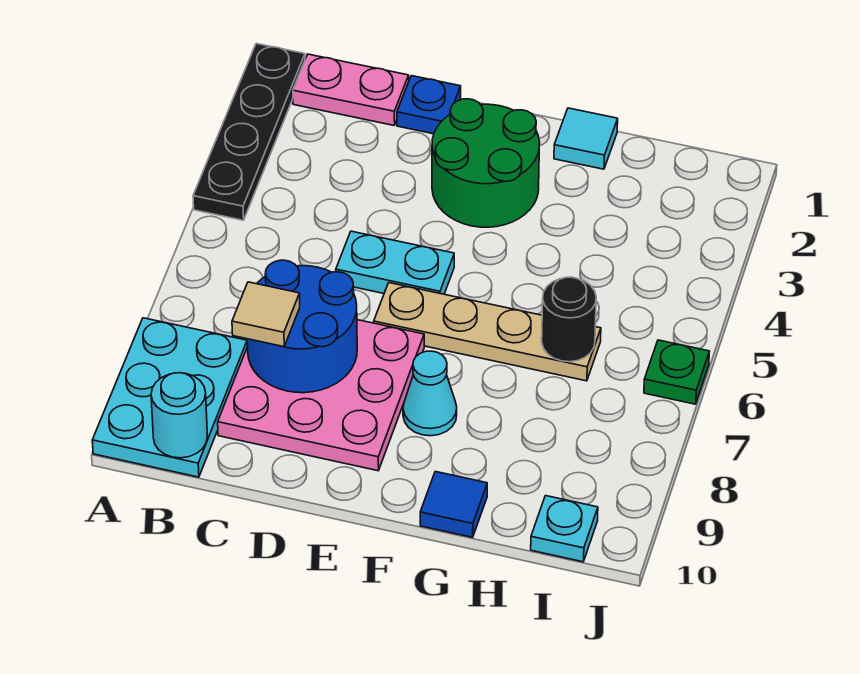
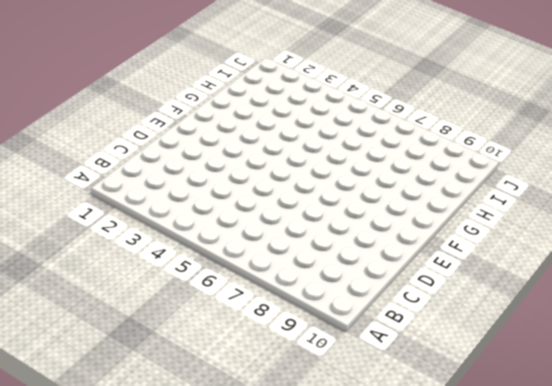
none -> black plate A1:A4 level 1
none -> cyan plate A8:B10 level 1
none -> pink plate B1:C1 level 1

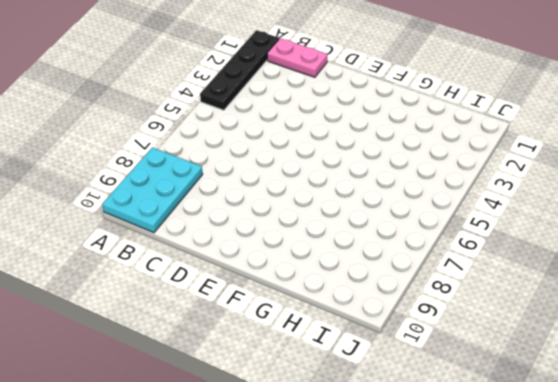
none -> pink plate C7:E9 level 1
none -> blue plate D1 level 1
none -> cyan plate D5:E5 level 1

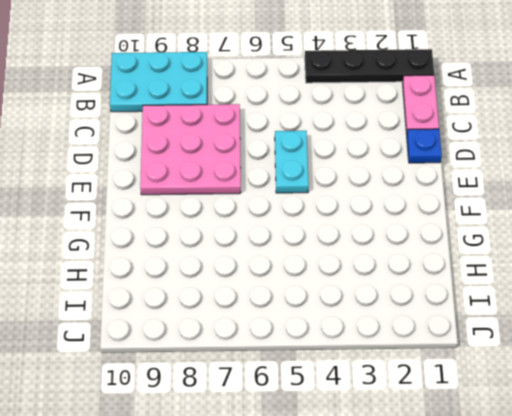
none -> green round brick E2:F3 level 1
none -> tan plate E6:H6 level 1
none -> cyan cone F8 level 1

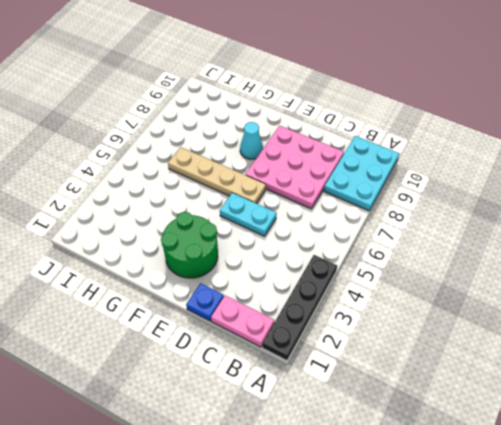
none -> cyan tile G1 level 1
none -> blue tile G10 level 1
none -> cyan plate I10 level 1

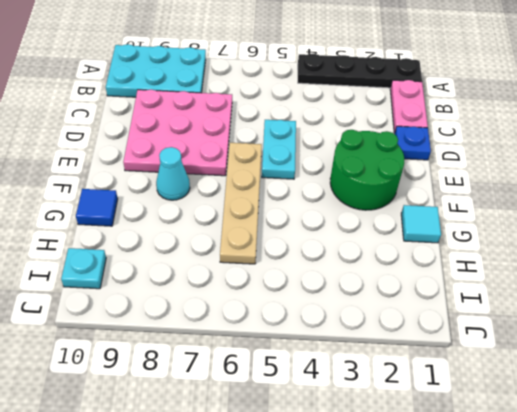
none -> green plate J6 level 1
none -> cyan round brick B10 level 2
none -> blue round brick C7:D8 level 2

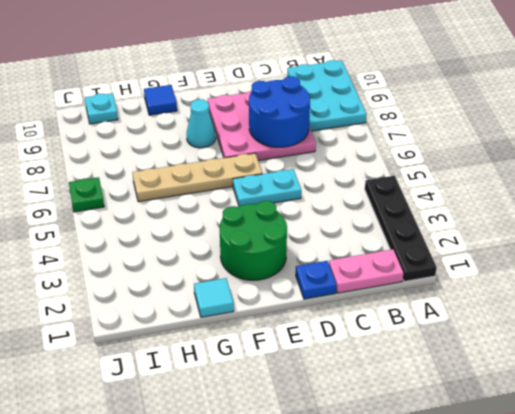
none -> cyan round brick B10 level 2
none -> black round brick H6 level 2
none -> tan tile C8 level 3

